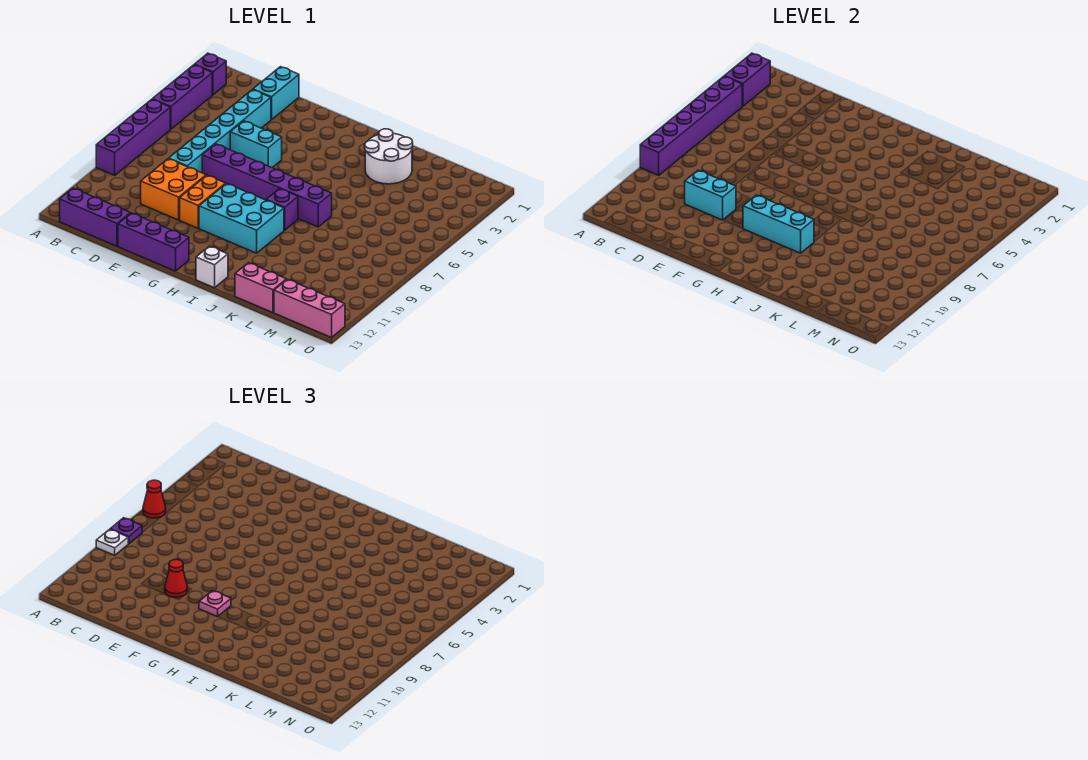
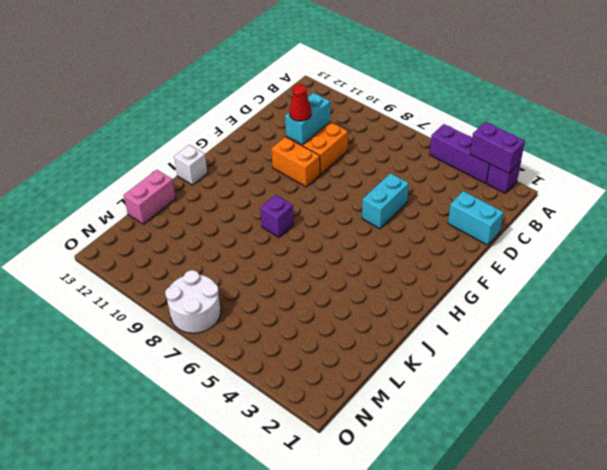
white round brick N7:O8 level 1 -> white round brick J2:K3 level 1
none -> purple brick A6:A9 level 1
none -> purple brick B13:D13 level 1
none -> cyan brick D3:D8 level 1

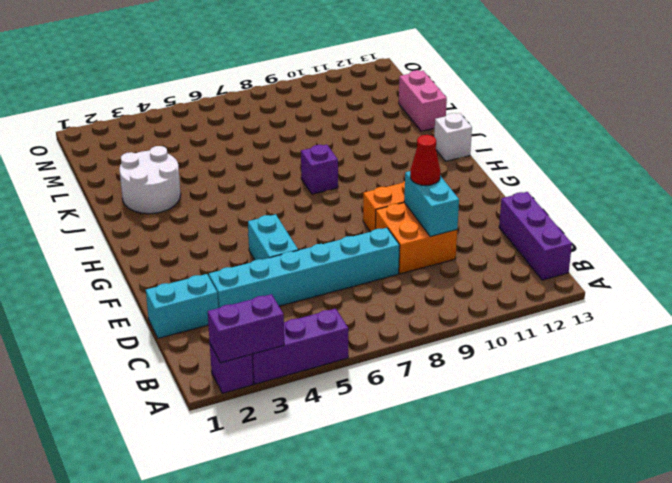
none -> purple brick A6:A9 level 1
none -> purple brick E7:J7 level 1
none -> purple brick E13:G13 level 1

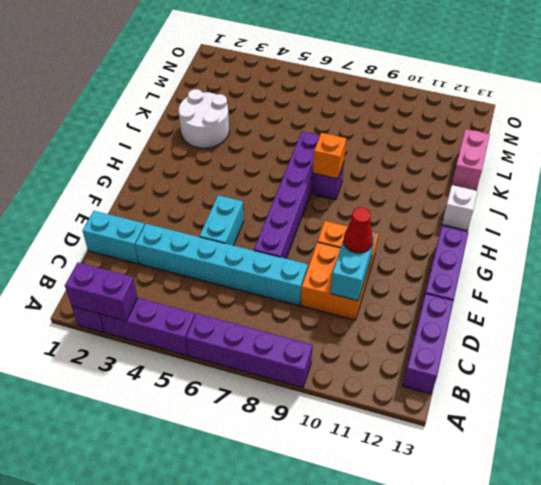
orange brick I8 level 2 -> none
none -> cyan brick G9:I10 level 1
none -> pink brick M13:O13 level 1
none -> purple brick A4:A9 level 2

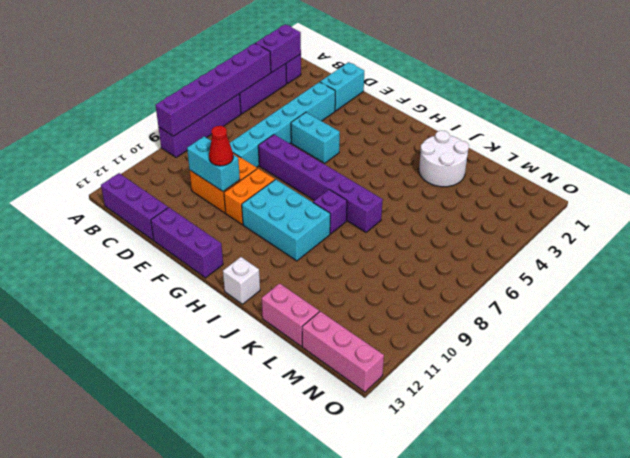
none -> cyan brick G10:I10 level 2
none -> red cone A6 level 3
none -> purple plate A8 level 3

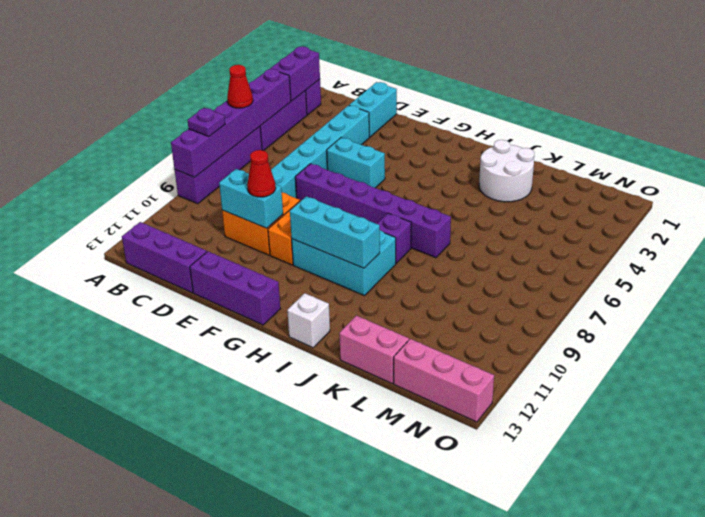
none -> white plate A9 level 3
none -> pink plate G10 level 3

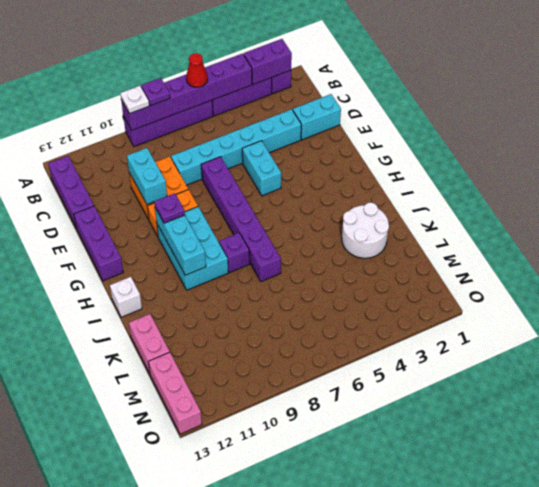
purple plate G10 level 3 -> pink plate G10 level 3
none -> red cone E10 level 3

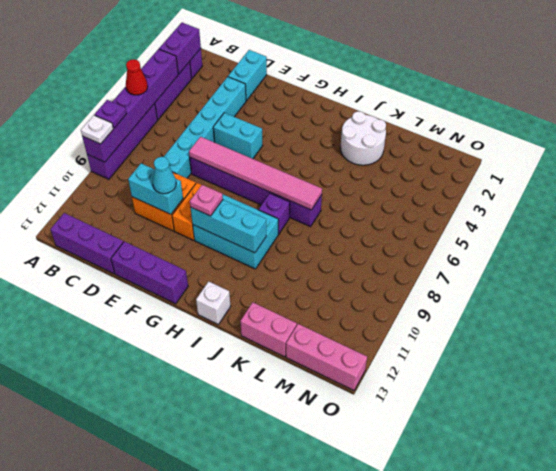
pink tile E7:J7 level 2 -> none
cyan cone E10 level 3 -> red cone E10 level 3

